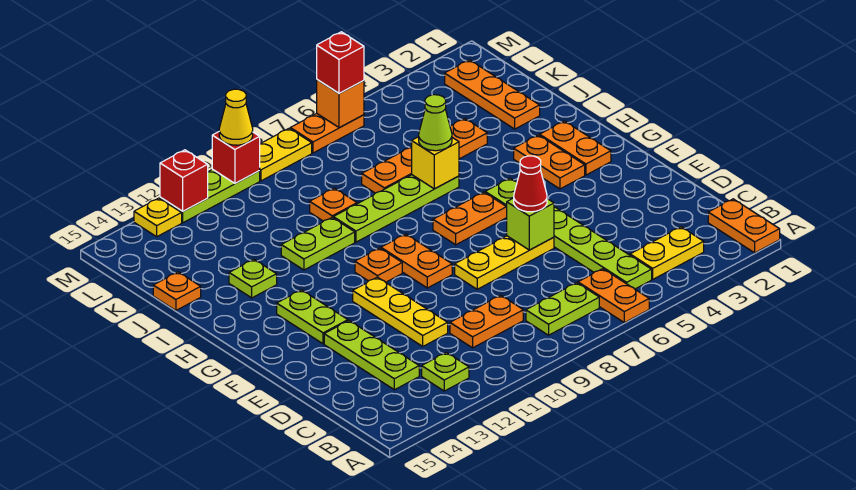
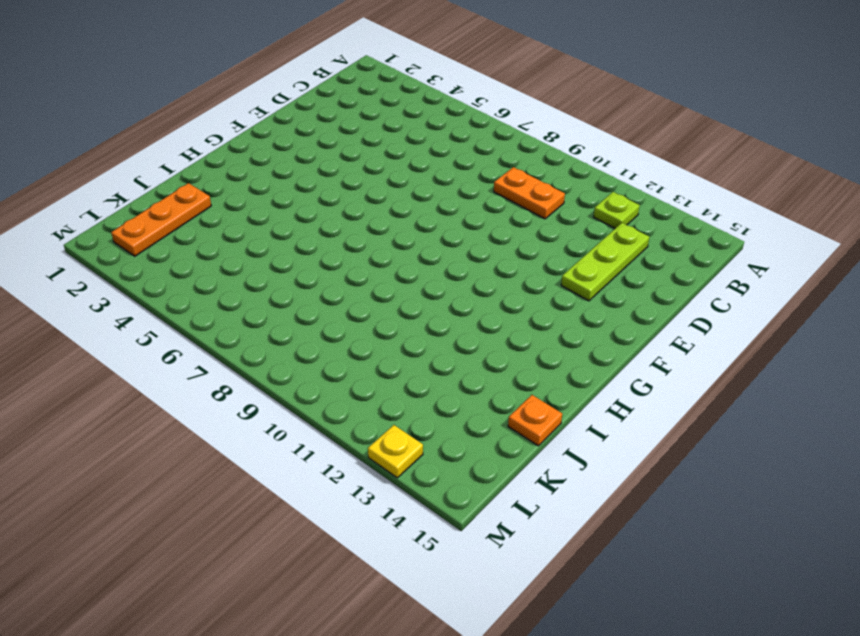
none -> orange plate A1:B1 level 1
none -> orange plate A6:B6 level 1
none -> yellow plate B3:B4 level 1
none -> lime plate B5:G5 level 1

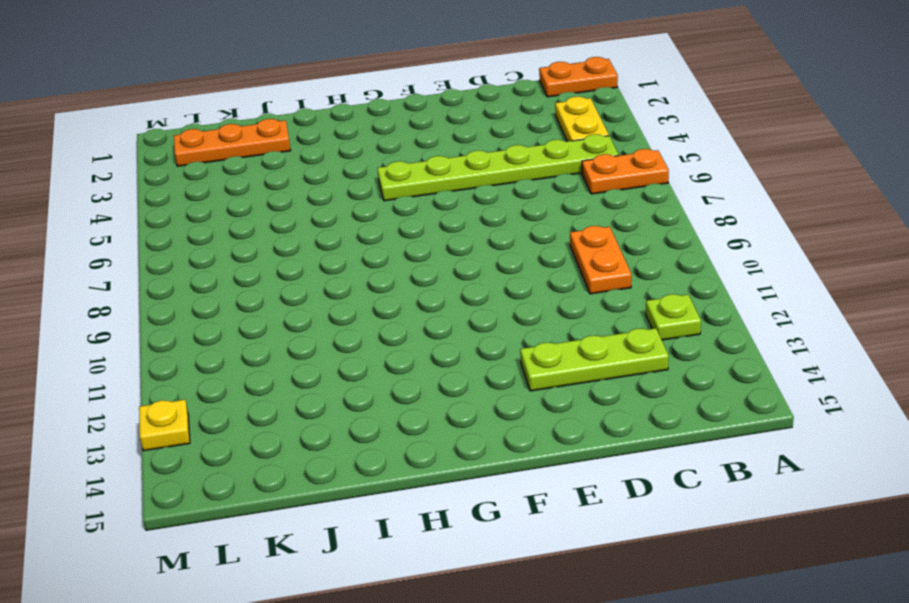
none -> lime plate B7:B8 level 1
none -> yellow plate D11:F11 level 1
none -> yellow plate E6:E8 level 1
none -> orange plate F9:G9 level 1

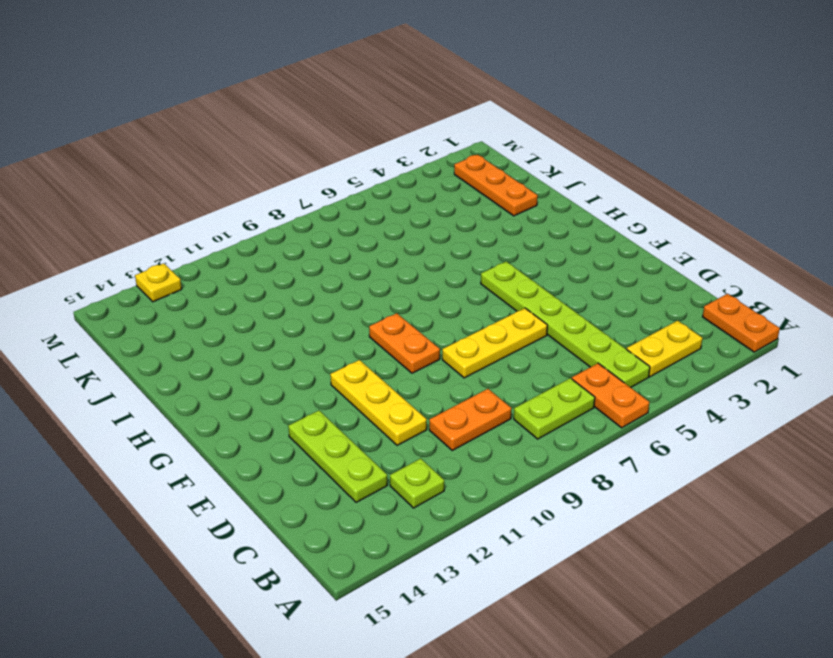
none -> lime plate F13:G13 level 1
none -> orange plate G2:H2 level 1
none -> orange plate G3:H3 level 1
none -> orange plate G6:G7 level 1

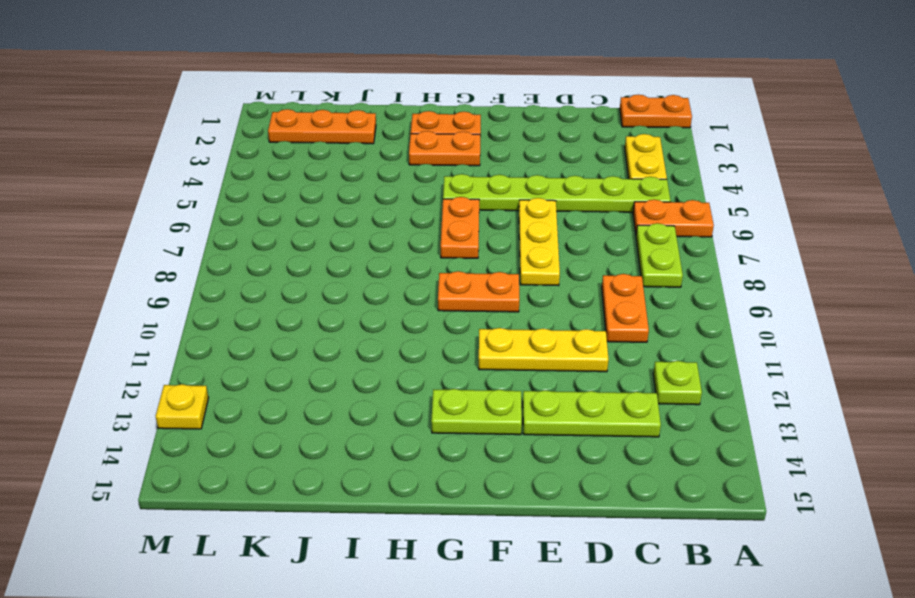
none -> orange plate G10 level 1
none -> lime plate I6:I9 level 1
none -> lime plate I10:I11 level 1
none -> lime plate I13 level 1

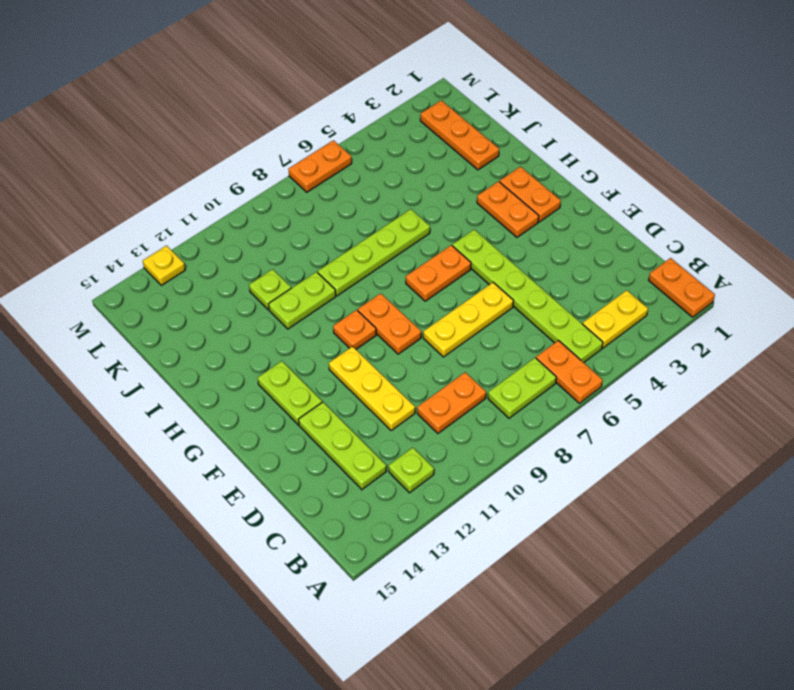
lime plate J11 level 1 -> lime plate I13 level 1
none -> orange plate J4:J7 level 1
none -> orange plate J9 level 1
none -> orange plate J15 level 1
none -> yellow plate M8:M9 level 1

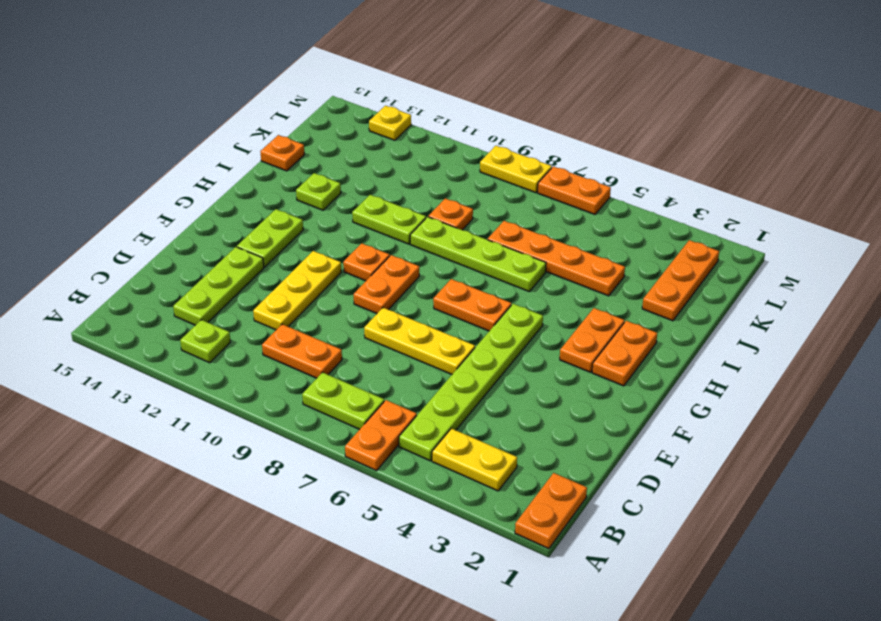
none -> lime plate M10:M12 level 1
none -> lime brick E6 level 2
none -> yellow brick I6 level 2
none -> orange brick M6 level 2

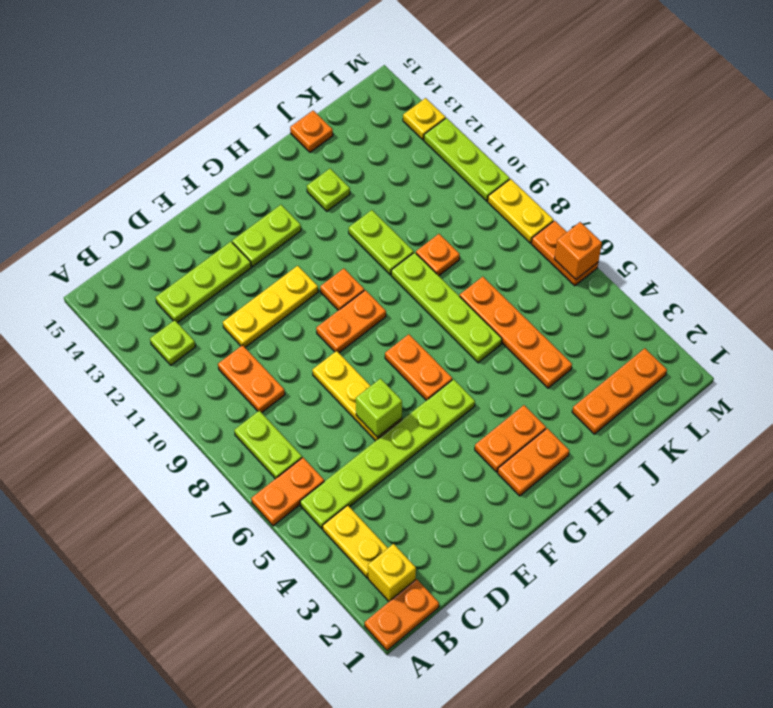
yellow brick B2 level 1 -> yellow brick I6 level 2
none -> red brick M10 level 2
none -> red brick M12 level 2
none -> red cone E6 level 3
none -> lime cone I6 level 3

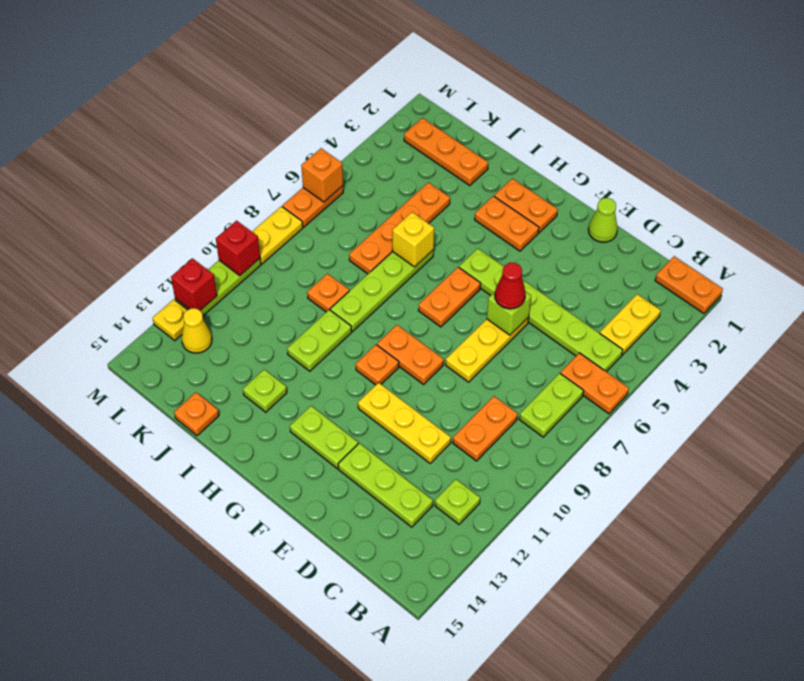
lime cone E1 level 1 -> lime cone I6 level 3
yellow cone L13 level 1 -> yellow cone M10 level 3
none -> red brick M6 level 3

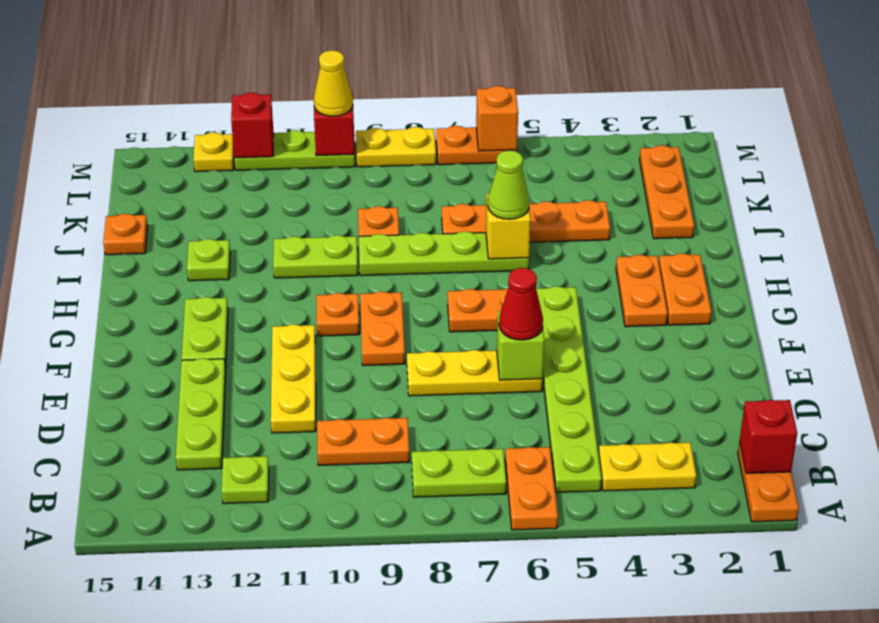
red brick B1 level 2 -> red brick M6 level 3

